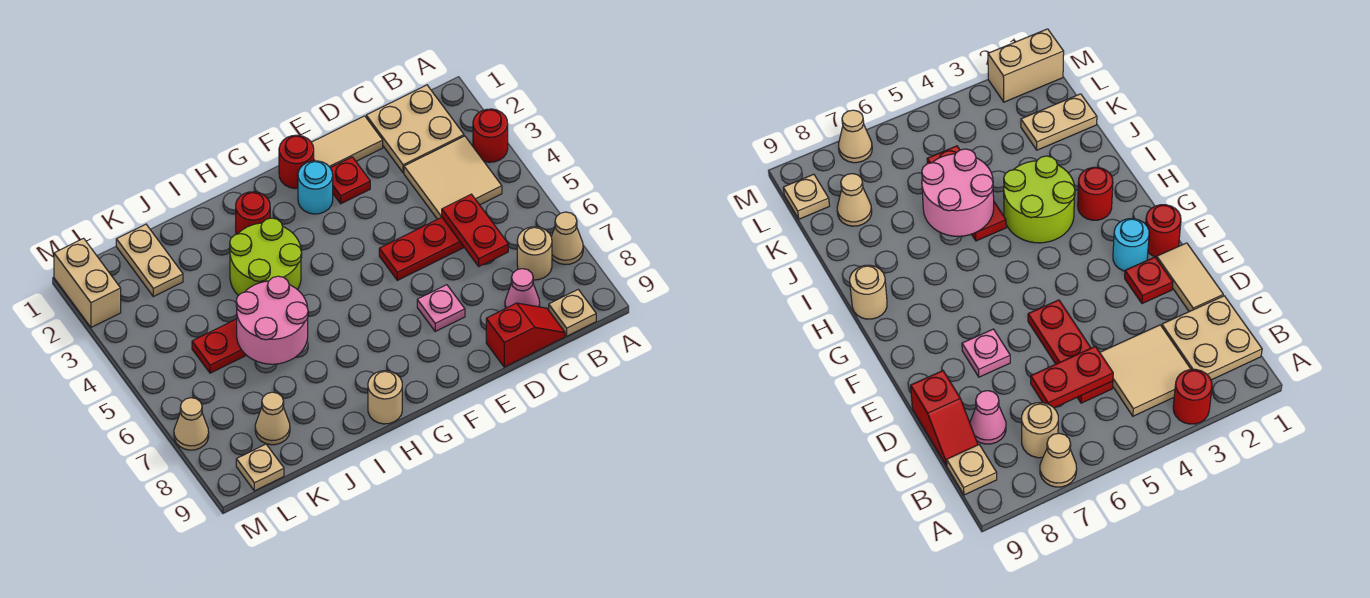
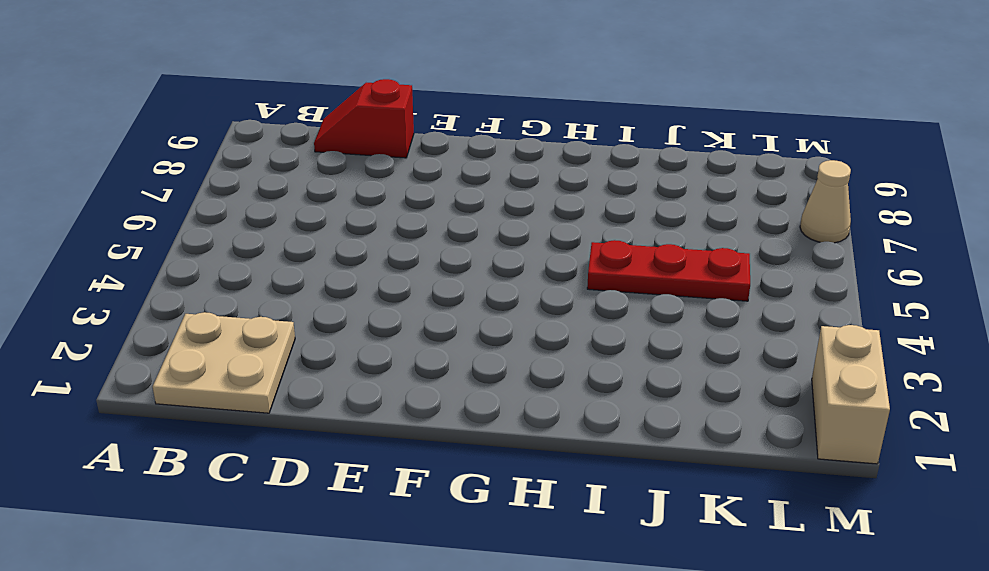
none -> red round brick A3 level 1
none -> tan cone A7 level 1
none -> tan tile B3:C4 level 1

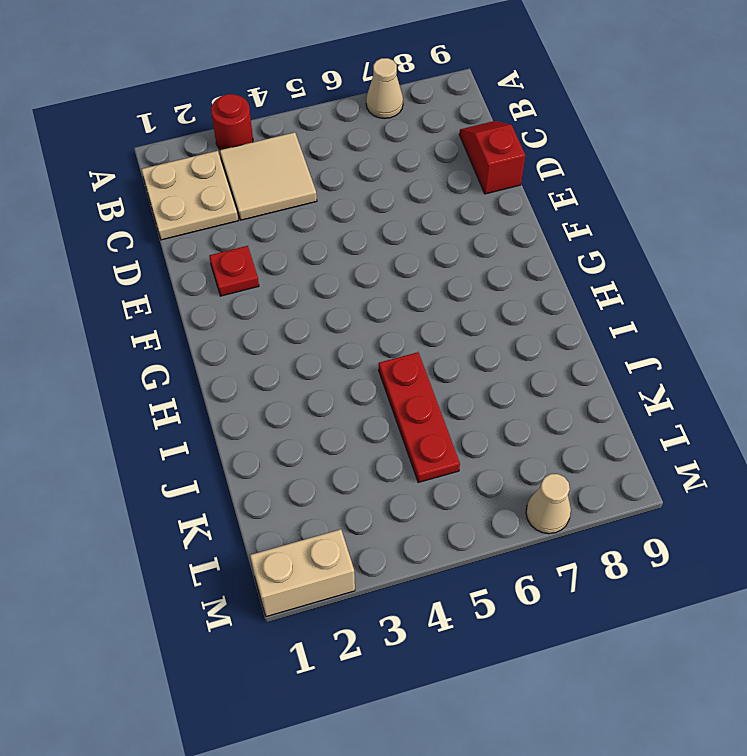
none -> tan round brick B7 level 1
none -> tan plate B9 level 1
none -> red plate C5:E5 level 1

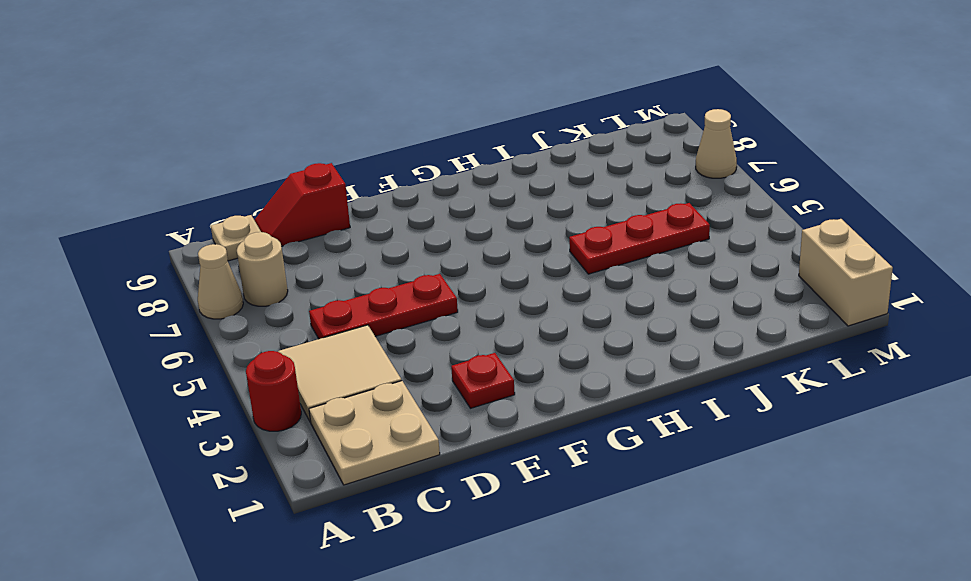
none -> pink cone C8 level 1
none -> tan tile D1:E1 level 1
none -> pink plate E7 level 1

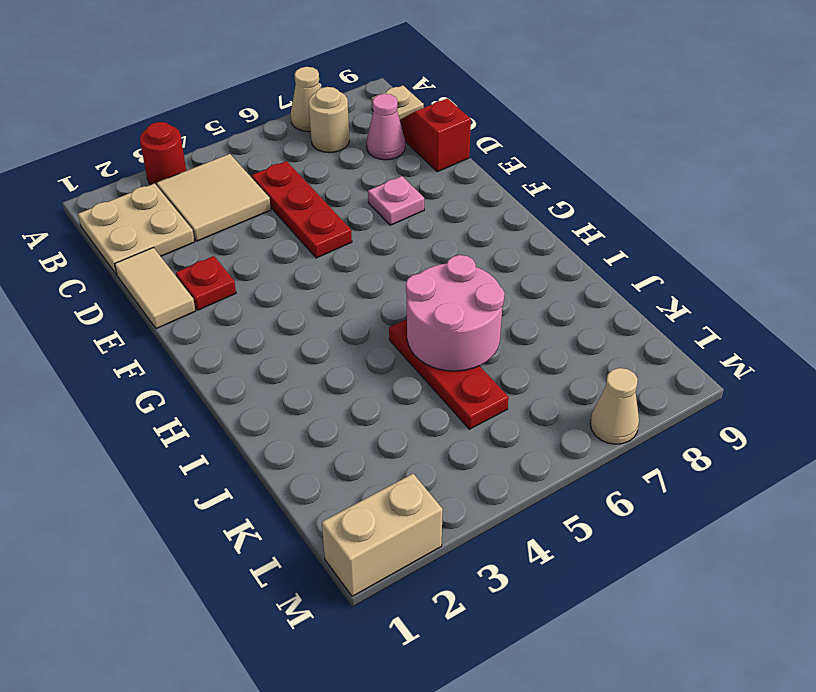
none -> red round brick F1 level 1
none -> cyan round brick F2 level 1
none -> red round brick H2 level 1

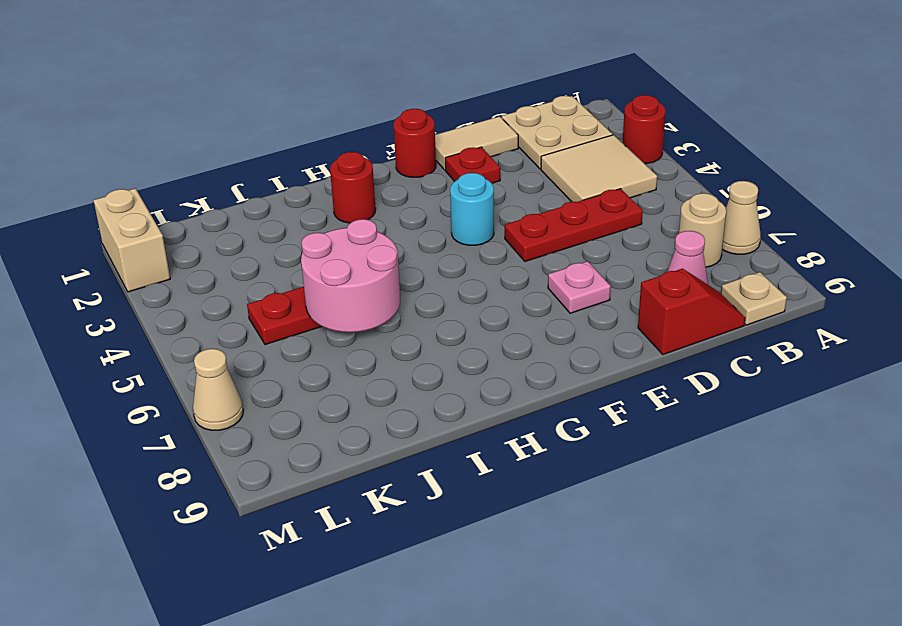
cyan round brick F4 level 1 -> cyan round brick F2 level 1
none -> lime round brick H3:I4 level 1
none -> tan round brick H9 level 1
none -> tan plate K1:K2 level 1

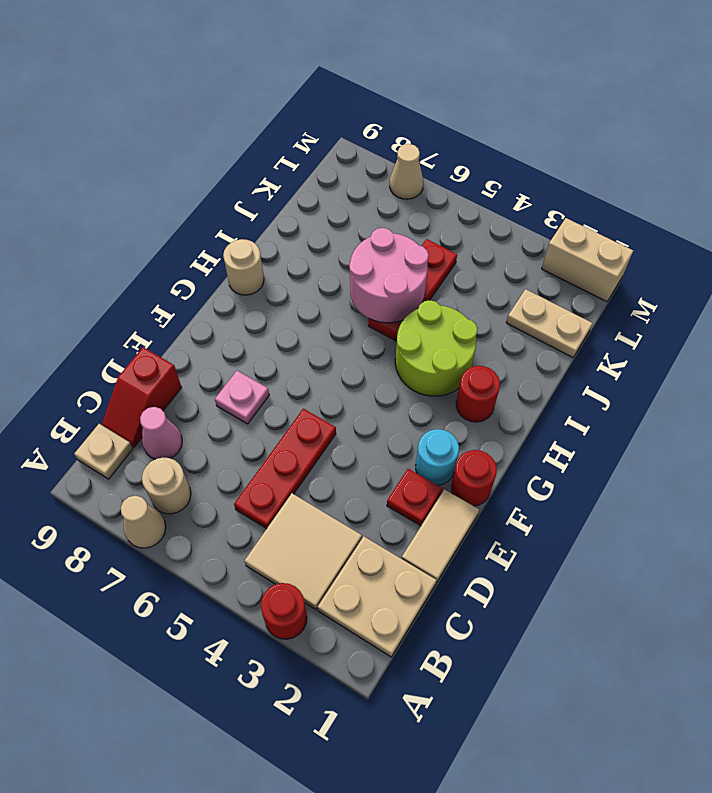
none -> tan cone K8 level 1
none -> tan plate L9 level 1
none -> red plate C5:C6 level 2

